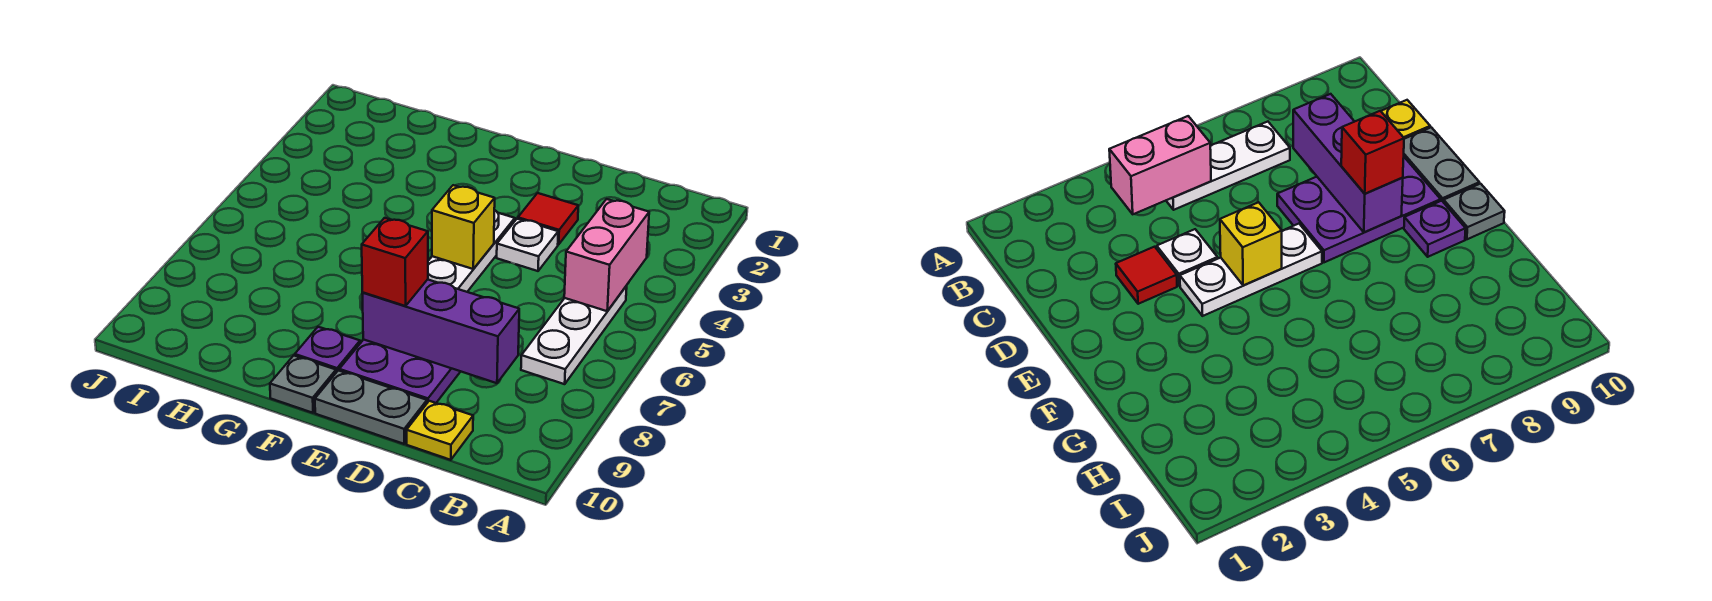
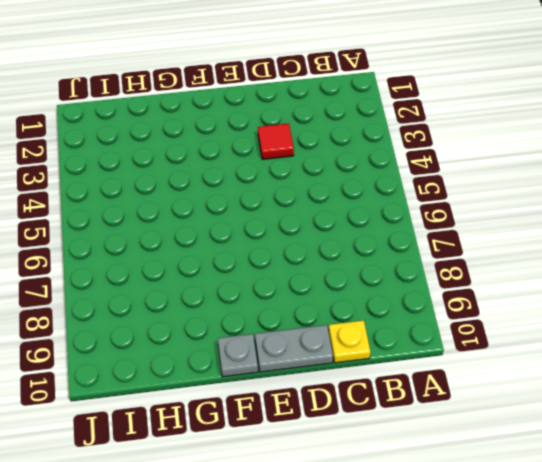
none -> white plate B5:B7 level 1
none -> white plate D4 level 1
none -> purple plate D7:E9 level 1

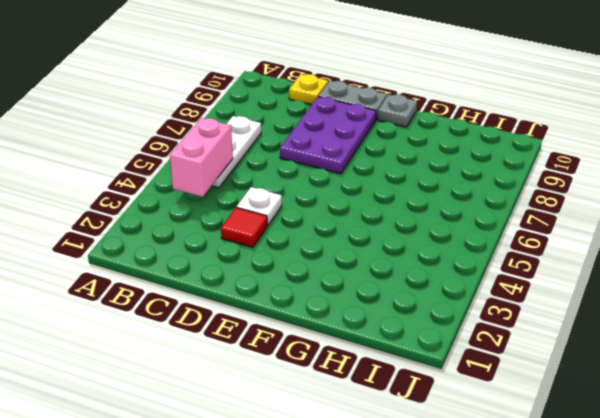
none -> white plate E4:E6 level 1
none -> purple plate F9 level 1
none -> purple brick C8:E8 level 2

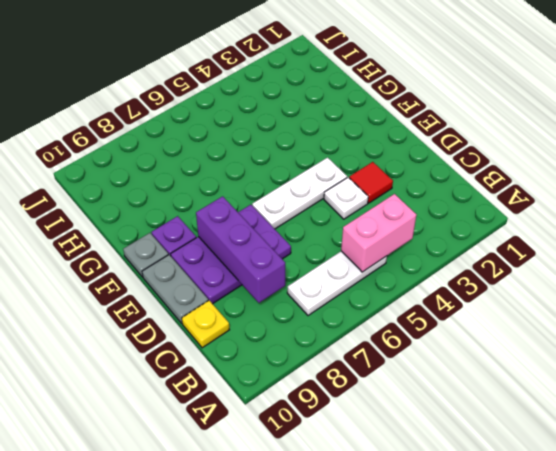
none -> yellow brick E5 level 2
none -> red brick E8 level 3

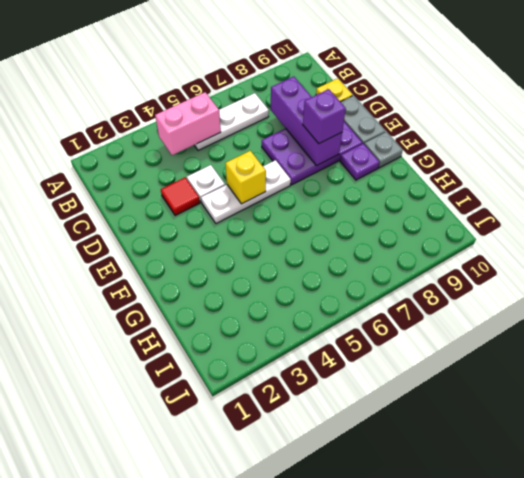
purple brick E8 level 3 -> red brick E8 level 3

